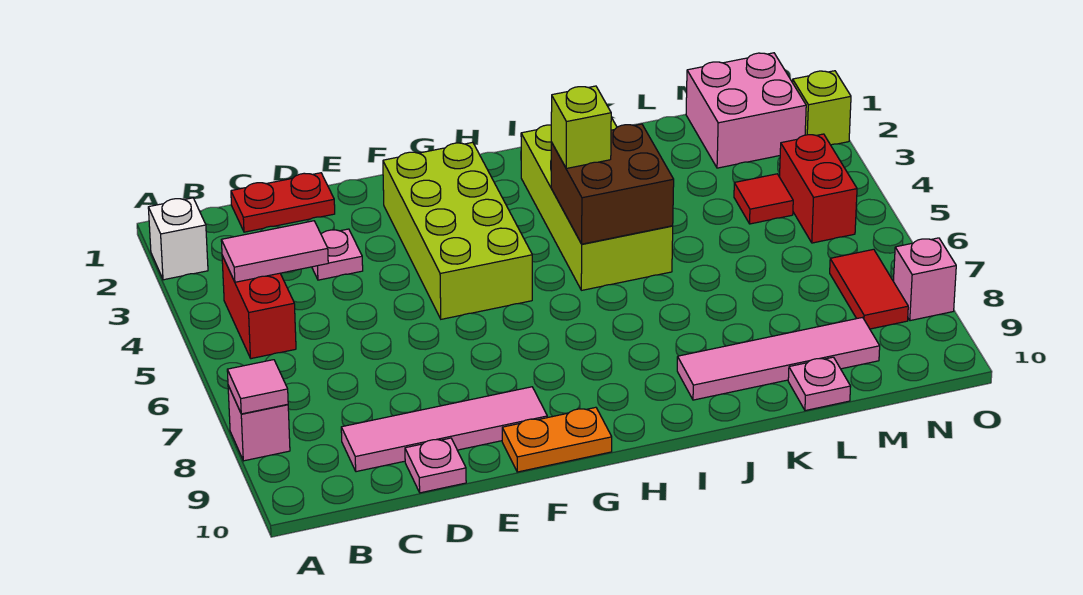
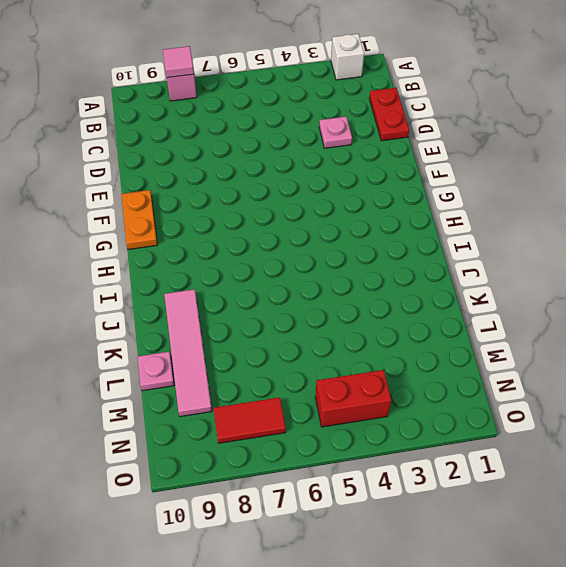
none -> red brick B4:B5 level 1
none -> pink tile C9:F9 level 1
none -> pink plate D10 level 1

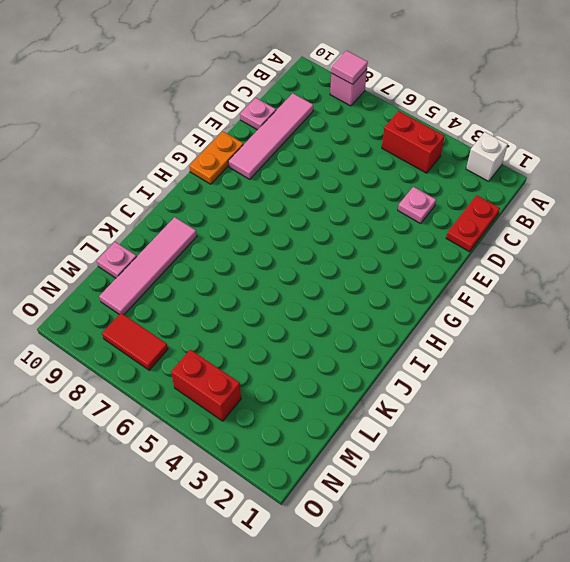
none -> lime brick F2:G5 level 1
none -> lime brick I2:J5 level 1
none -> pink brick M1:N2 level 1

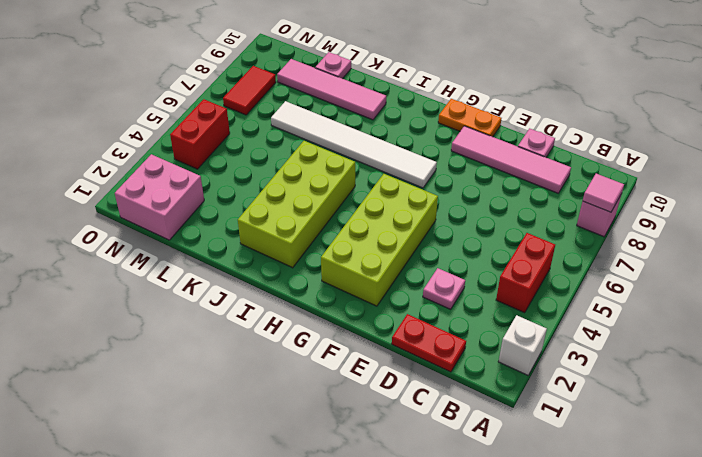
white tile G7:L7 level 1 -> none
none -> red tile M4 level 1
none -> lime brick O2 level 1
none -> pink brick O8 level 1

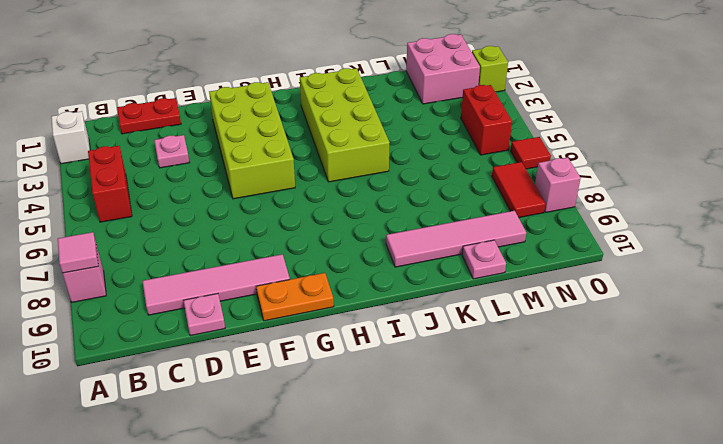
red tile O6 level 1 -> red tile M4 level 1
none -> pink tile B4:C4 level 2
none -> brown brick I4:J5 level 2
none -> lime brick I4 level 3

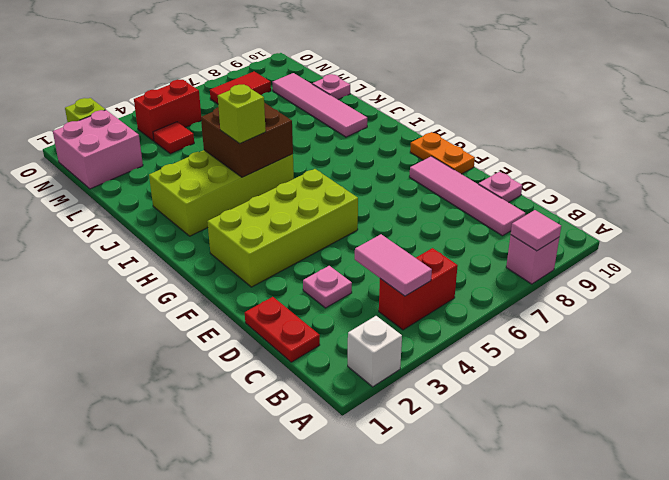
none -> pink brick O8 level 1

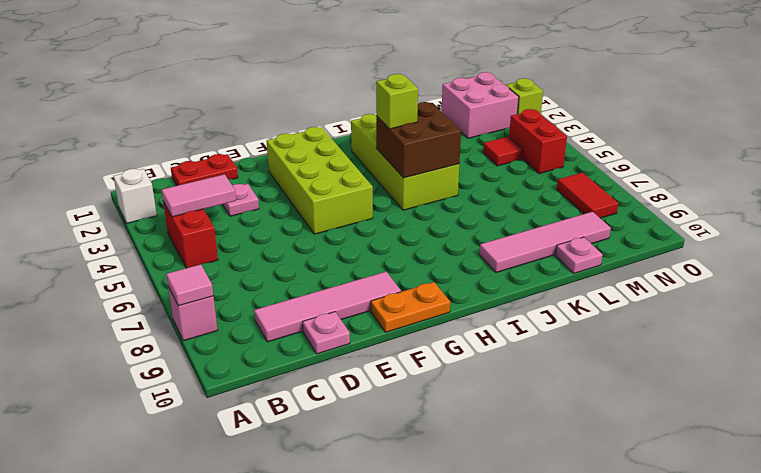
none -> pink brick O8 level 1

